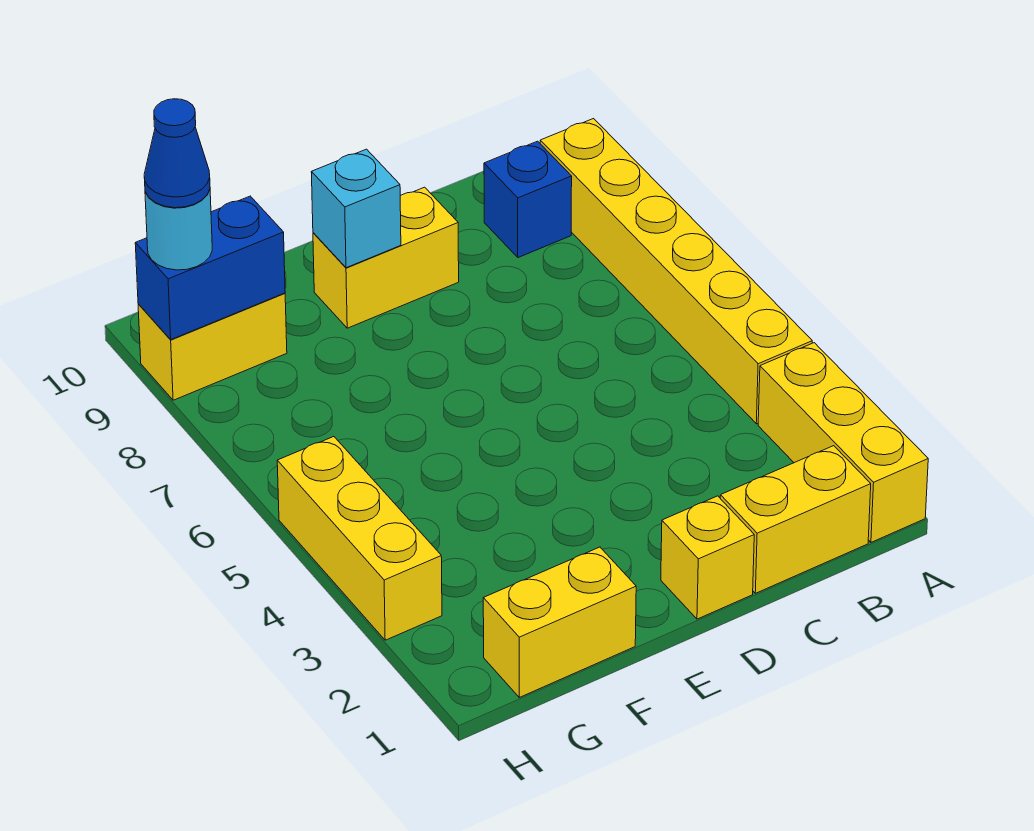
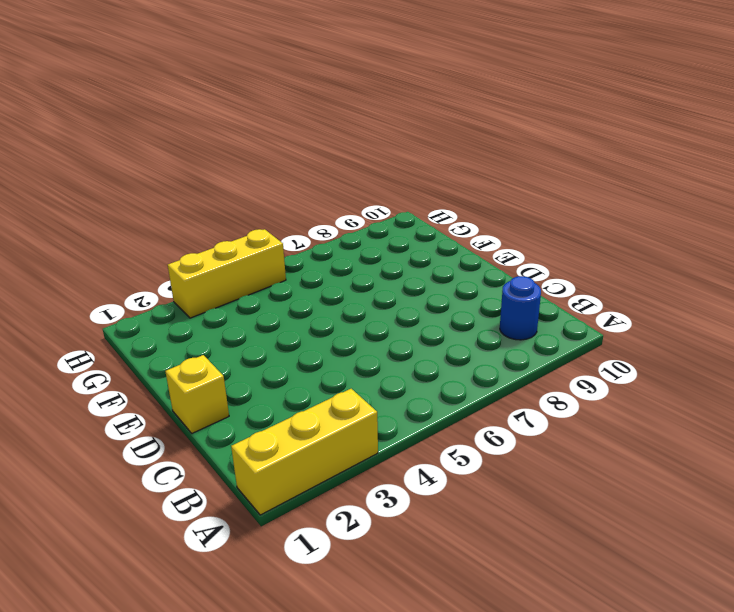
blue round brick B9 level 1 -> blue brick B9 level 1
none -> yellow brick A4:A9 level 1
none -> yellow brick B1:C1 level 1
none -> yellow brick D9:E9 level 1

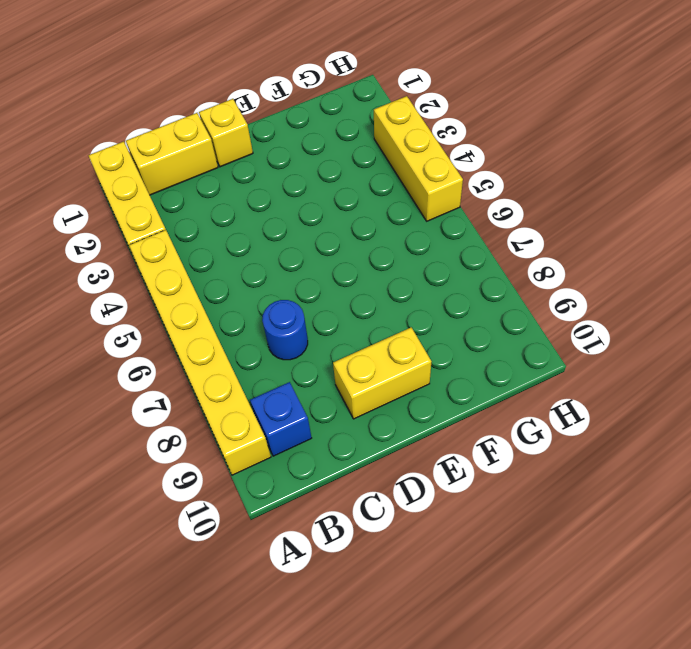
blue round brick C7 level 1 -> none
none -> yellow brick F1:G1 level 1
none -> yellow brick G9:H9 level 1
none -> cyan brick E9 level 2

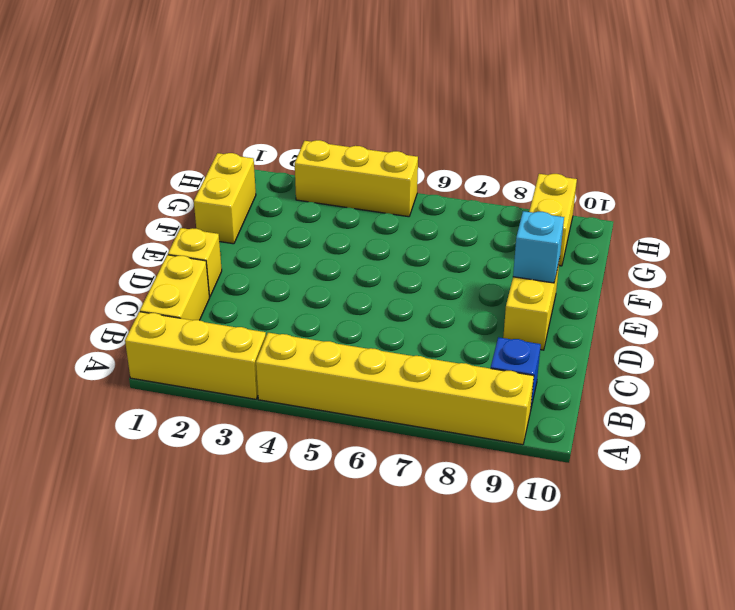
none -> blue brick G9:H9 level 2
none -> cyan round brick H9 level 3
none -> blue cone H9 level 4

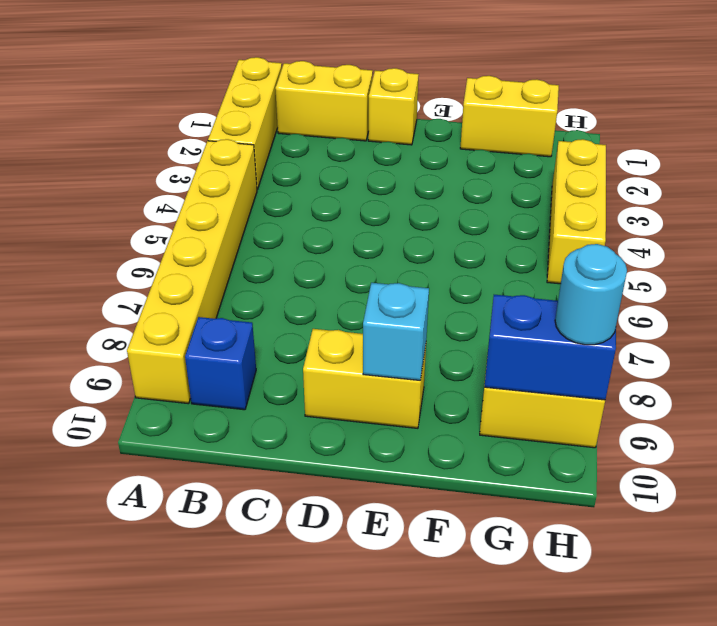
none -> blue cone H9 level 4

